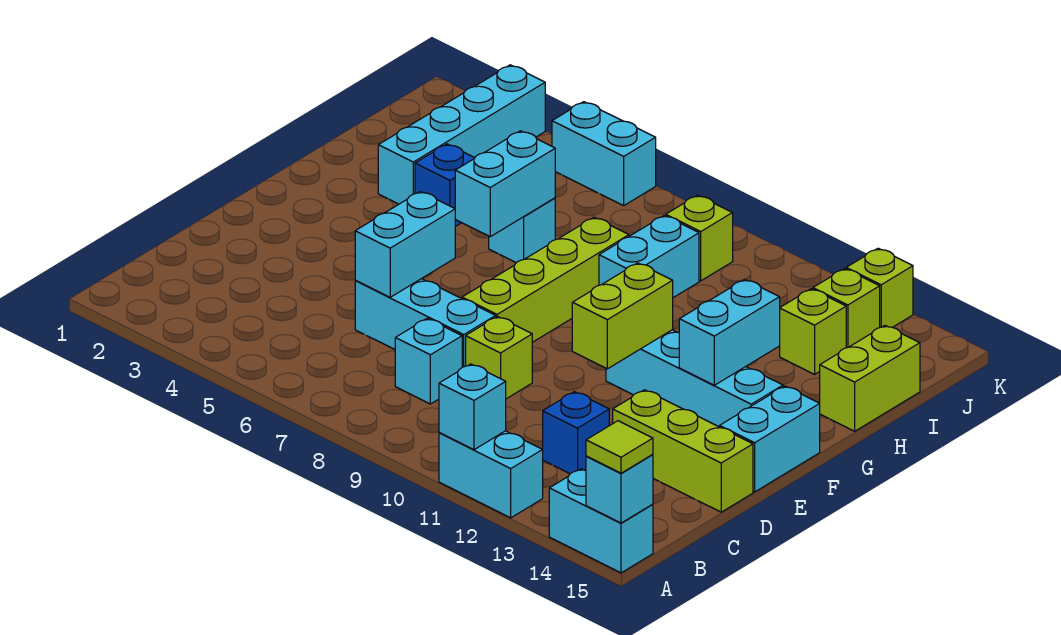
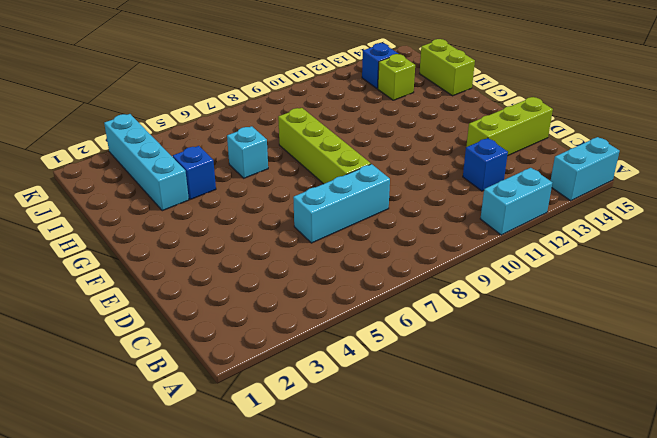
blue brick J13 level 1 -> lime brick J13 level 1
none -> cyan brick C8 level 1
none -> lime brick D9 level 1
none -> cyan brick E15:F15 level 1

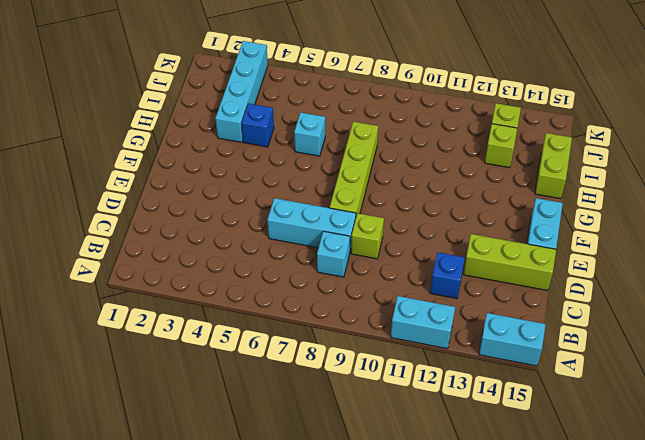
none -> cyan brick F11:F14 level 1
none -> cyan brick H9:I9 level 1
none -> lime brick J9 level 1

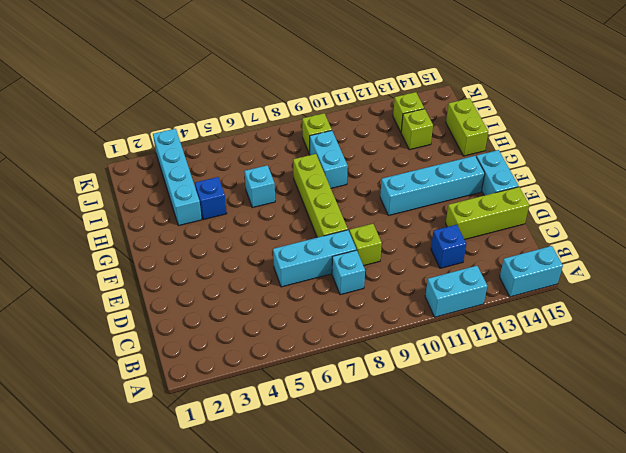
none -> cyan brick K5:K6 level 1
none -> lime brick K13 level 1
none -> cyan brick A11 level 2

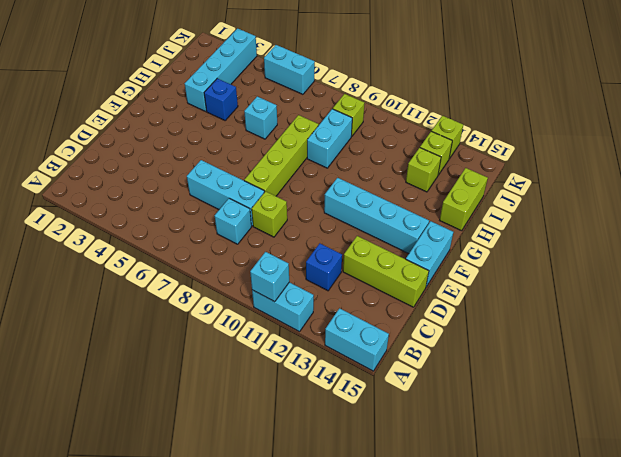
none -> cyan brick A15 level 2
none -> cyan brick D6:E6 level 2
none -> lime brick E11:F11 level 2

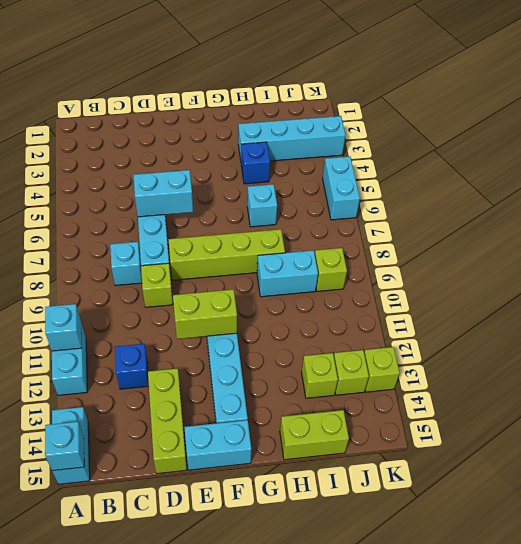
none -> cyan brick F13:G13 level 2
none -> cyan brick G6:H6 level 2
none -> lime tile A15 level 3

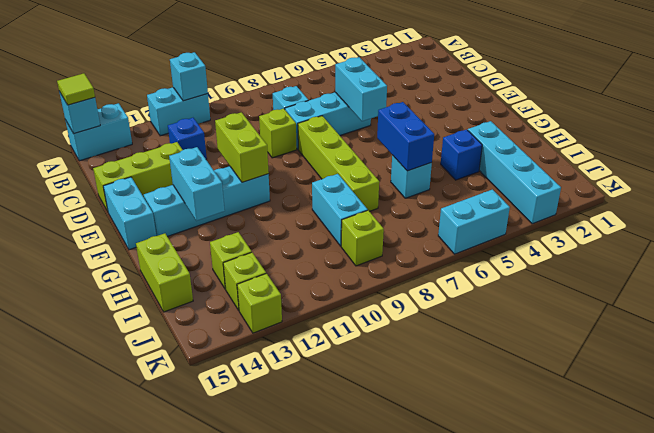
blue brick G6:H6 level 2 -> cyan brick G6:H6 level 2

